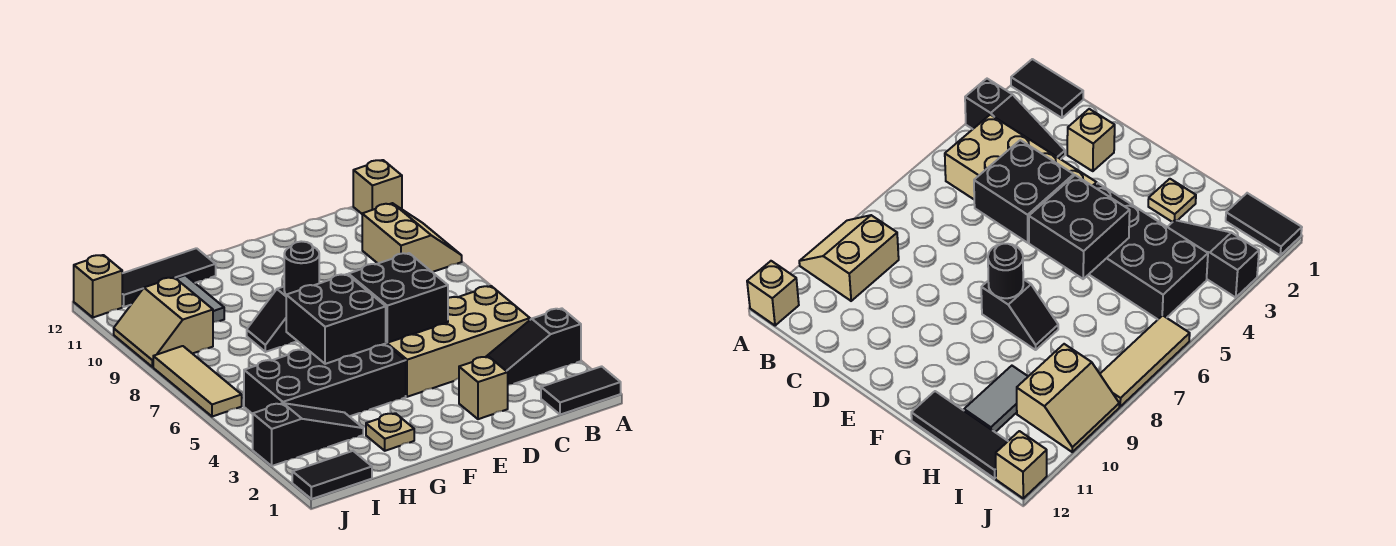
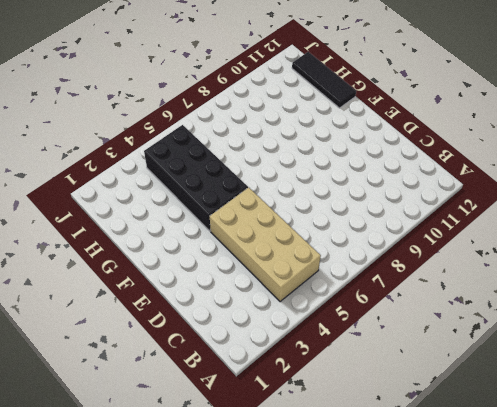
none -> black tile A1:B1 level 1
none -> black slope A3:C3 level 1 top A
none -> tan slope A9:B10 level 1 top B

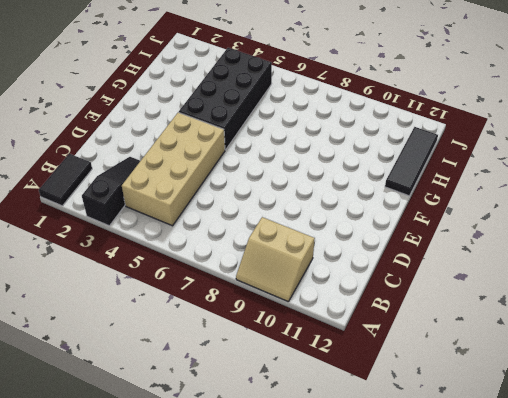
none -> tan brick A12 level 1
none -> tan brick D2 level 1
none -> black slope F8:G8 level 1 top F

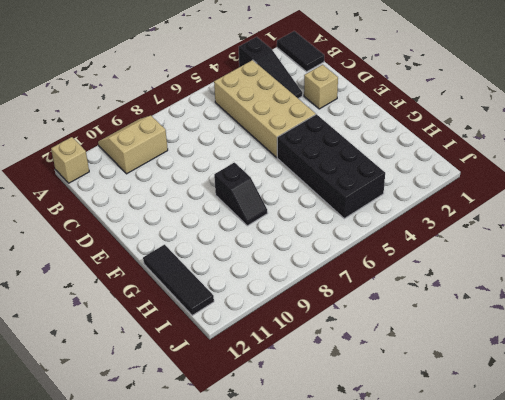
none -> tan plate G2 level 1
none -> black slope H3:J3 level 1 top J
none -> grey tile H10:H11 level 1

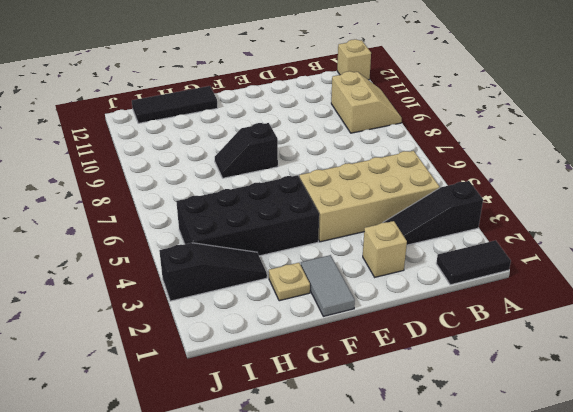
grey tile F1:F2 level 1 -> grey tile H10:H11 level 1
none -> black tile I1:J1 level 1
none -> tan slope I9:J10 level 1 top I
none -> tan tile J6:J8 level 1

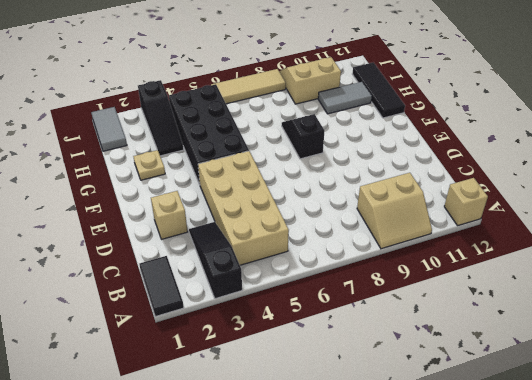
grey tile I1:J1 level 1 -> black tile I1:J1 level 1
none -> tan brick J12 level 1
none -> black brick D5:E6 level 2
none -> black brick F5:G6 level 2

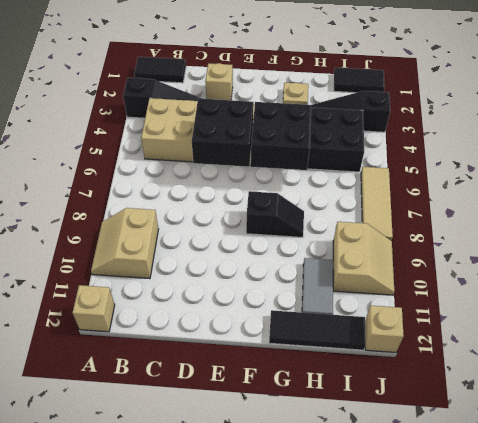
none -> black round brick F8 level 2

